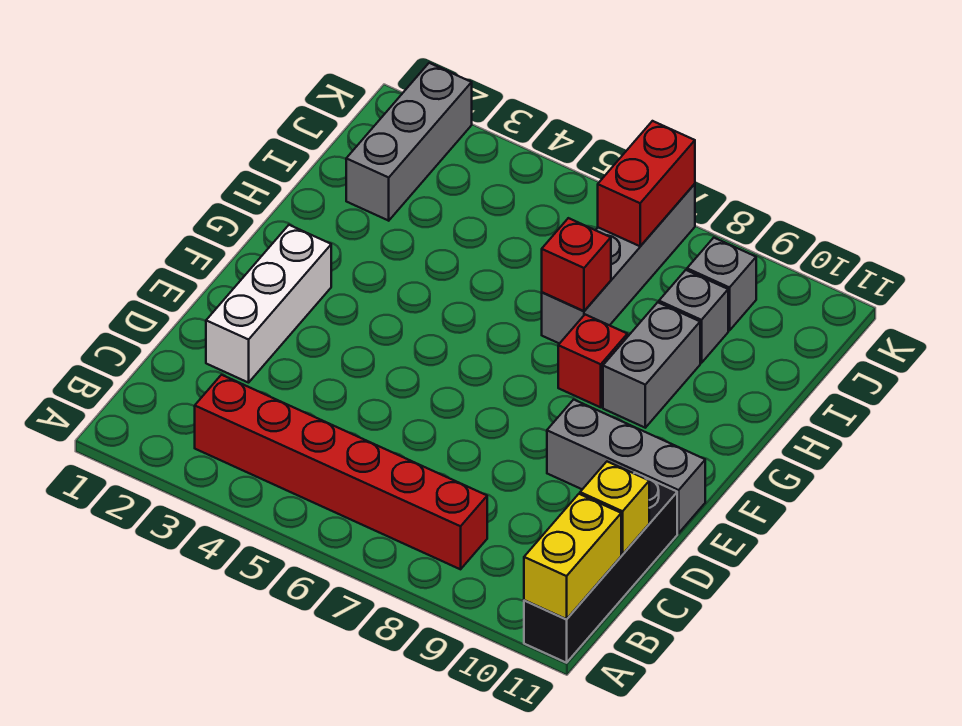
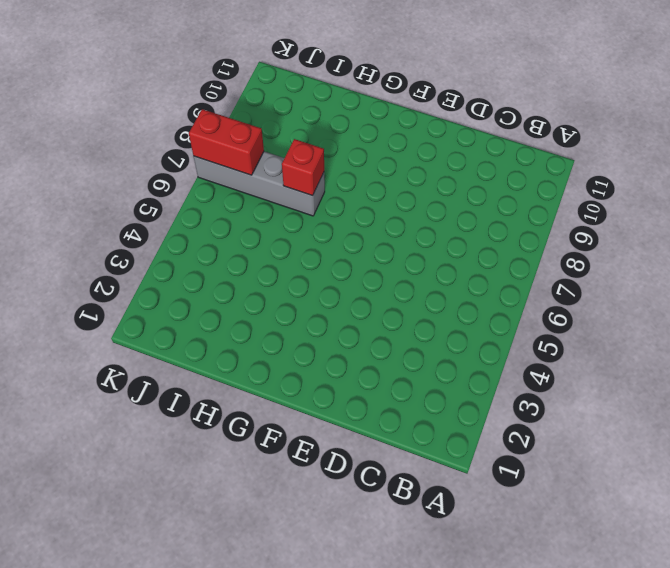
none -> black brick A11:D11 level 1
none -> red brick B3:B8 level 1
none -> white brick D2:F2 level 1

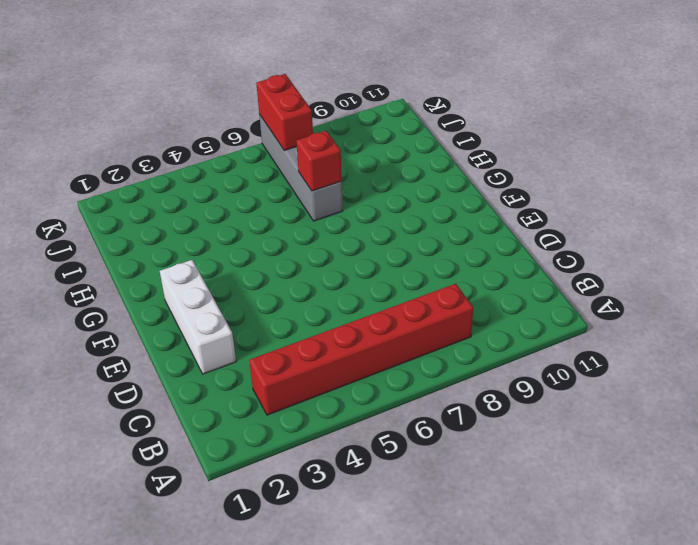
none -> black brick A11:D11 level 1
none -> grey brick E9:E11 level 1
none -> red brick G8 level 1

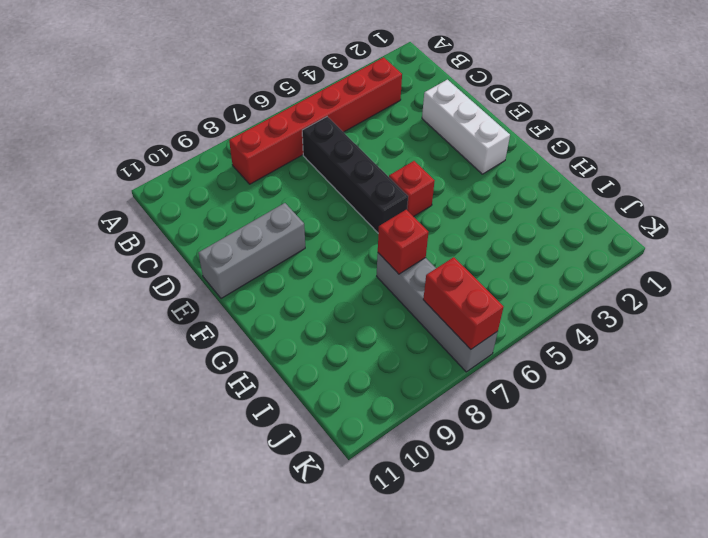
black brick C6:F6 level 1 -> black brick A11:D11 level 1
red brick F5 level 1 -> red brick G8 level 1
none -> grey brick G9:H9 level 1
none -> grey brick I2:K2 level 1
none -> grey brick I9 level 1

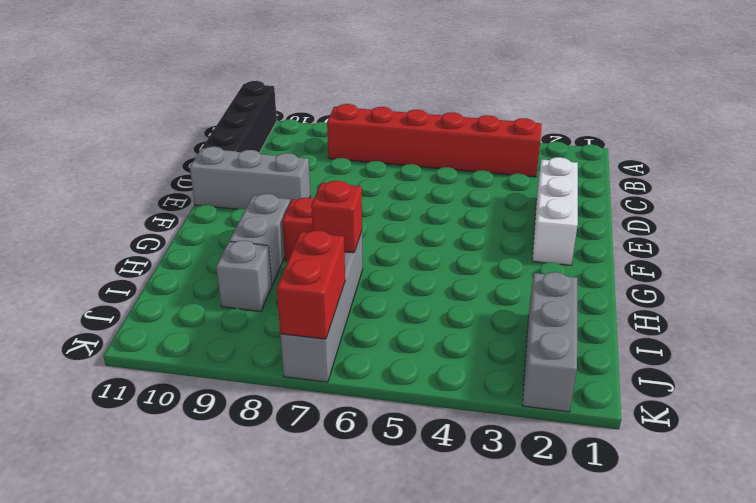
none -> grey brick J9 level 1
none -> yellow brick A11:B11 level 2
none -> yellow brick C11 level 2

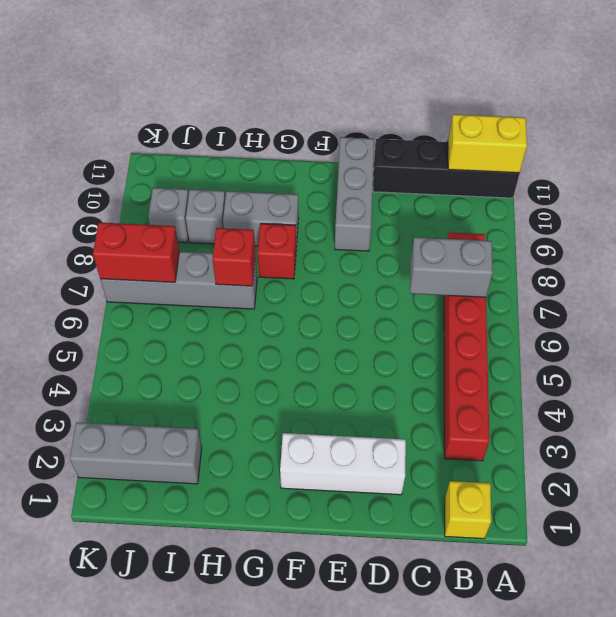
yellow brick B1 level 1 -> yellow brick C11 level 2
grey brick B7:C7 level 2 -> none

